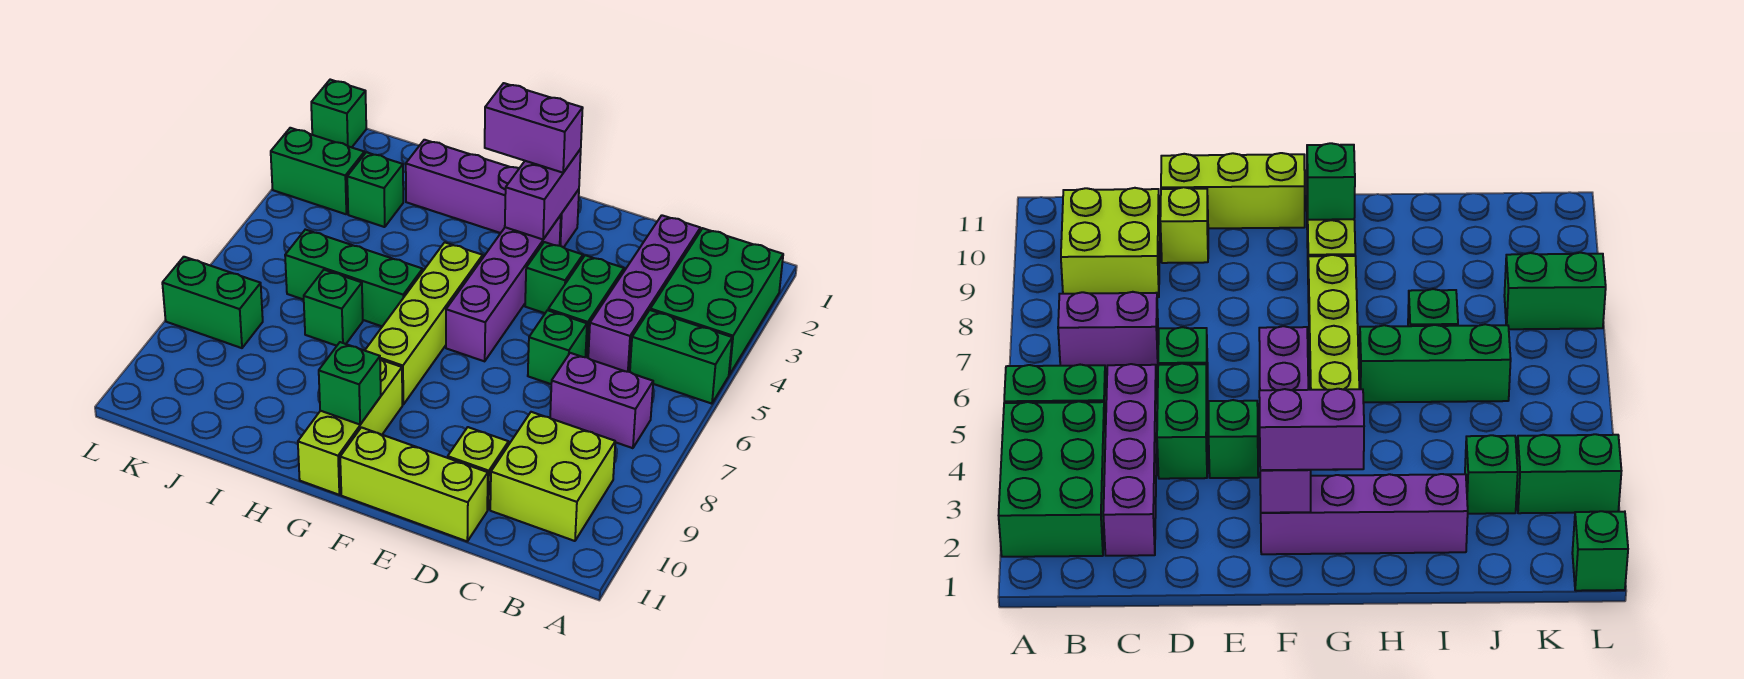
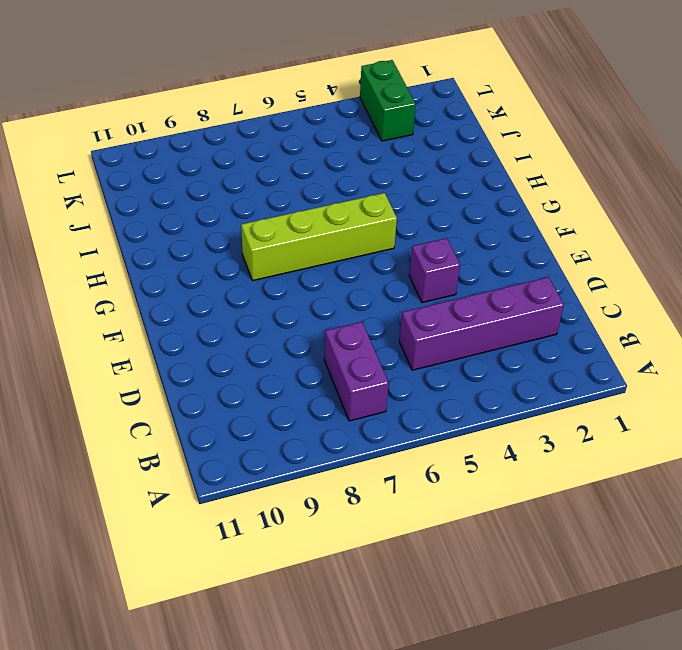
purple brick E4 level 1 -> green brick E4 level 1
none -> green brick A2:B4 level 1
none -> green brick A5:B5 level 1
none -> lime brick B9:C10 level 1

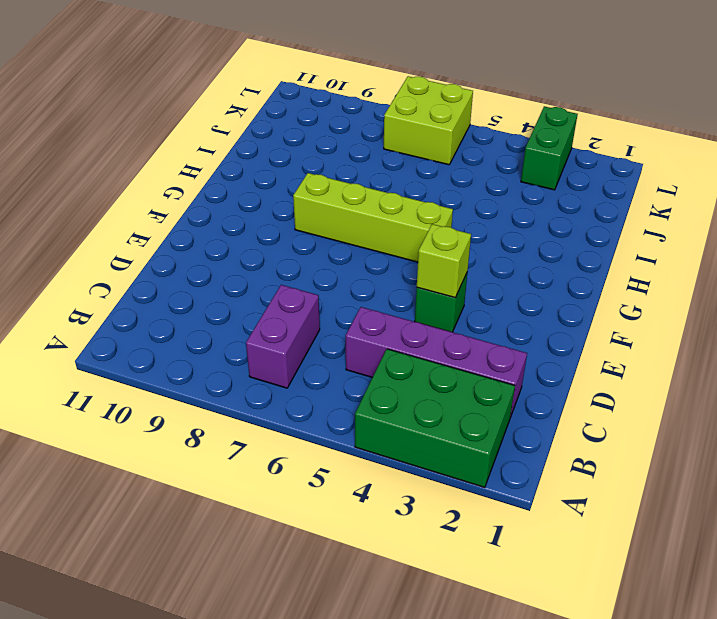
lime brick E4 level 2 -> lime brick D10 level 1
lime brick K6:L7 level 1 -> lime brick B9:C10 level 1
none -> green brick A5:B5 level 1
none -> green brick D4:D5 level 1
none -> green brick D6 level 1

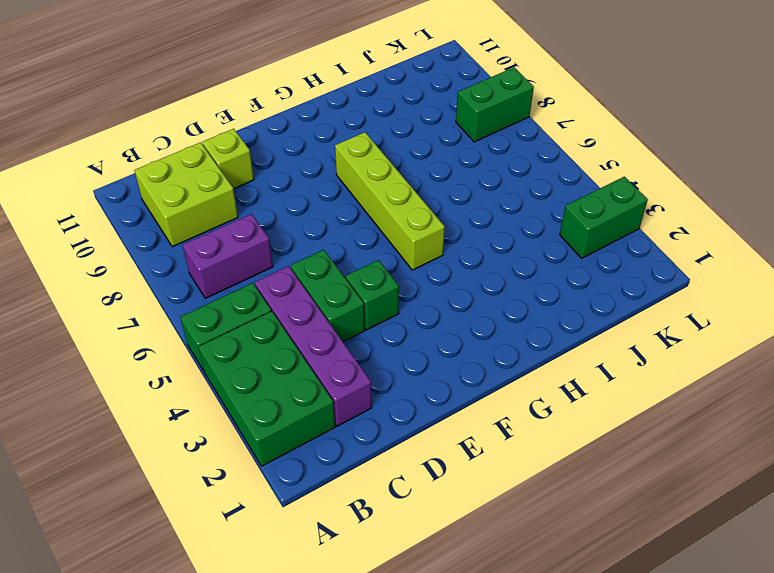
none -> green brick D6 level 1
none -> lime brick D11:F11 level 1
none -> purple brick F2:I2 level 1

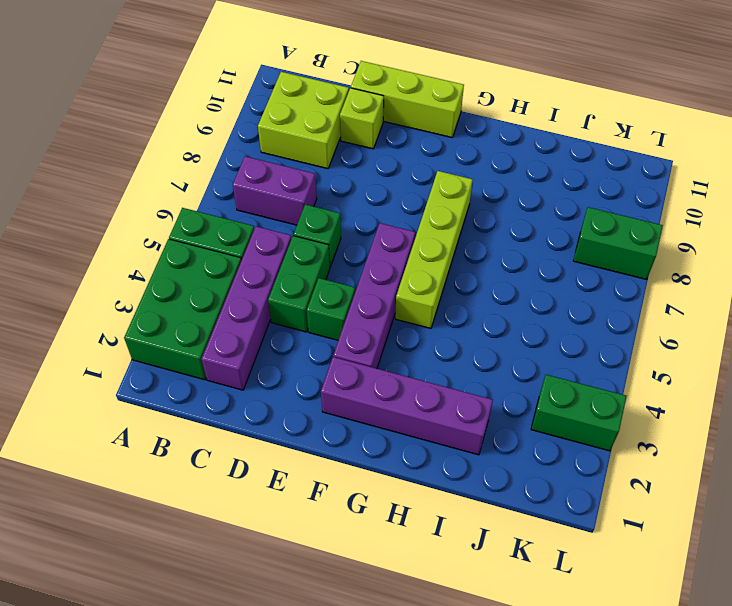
none -> lime brick G9:G11 level 1
none -> green brick H6:J6 level 1
none -> green brick I7 level 1

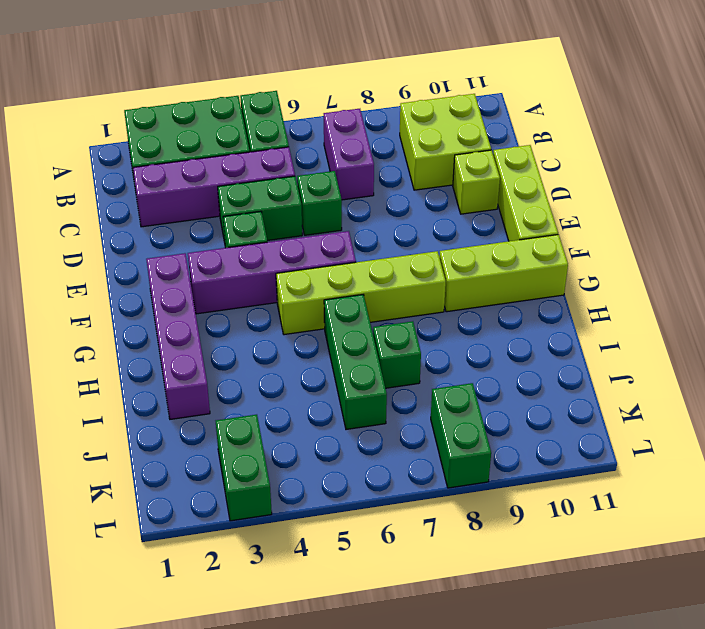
none -> green brick J3 level 1
none -> green brick L1 level 1
none -> purple brick F2:F3 level 2

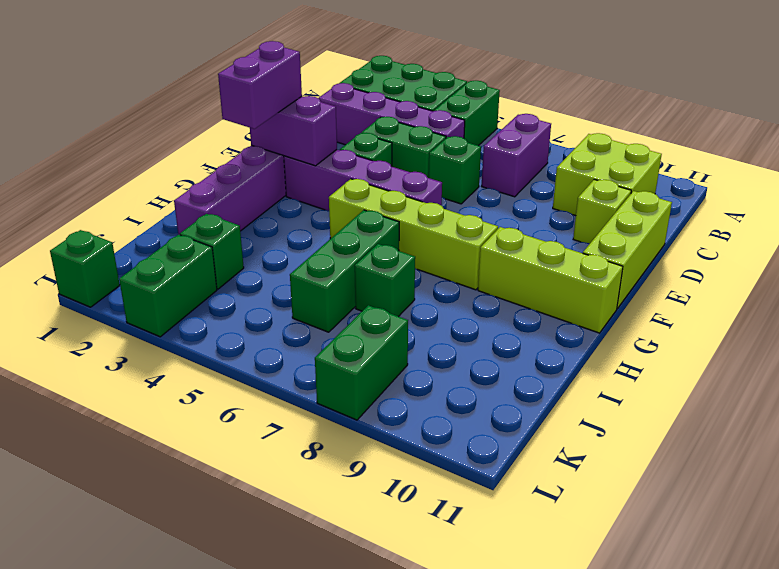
none -> green brick G10 level 2

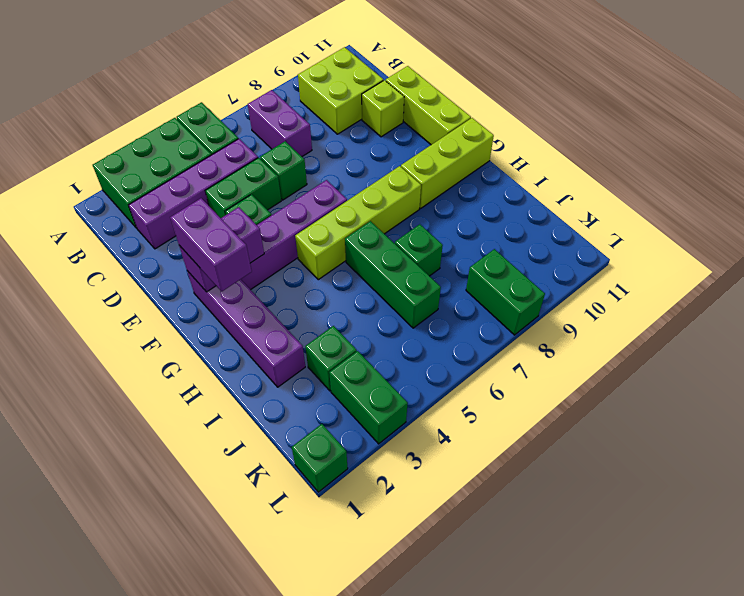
none -> green brick G10 level 2

